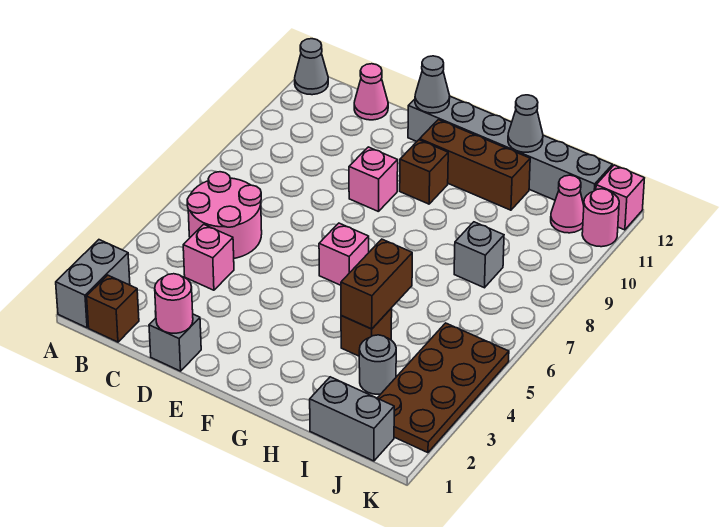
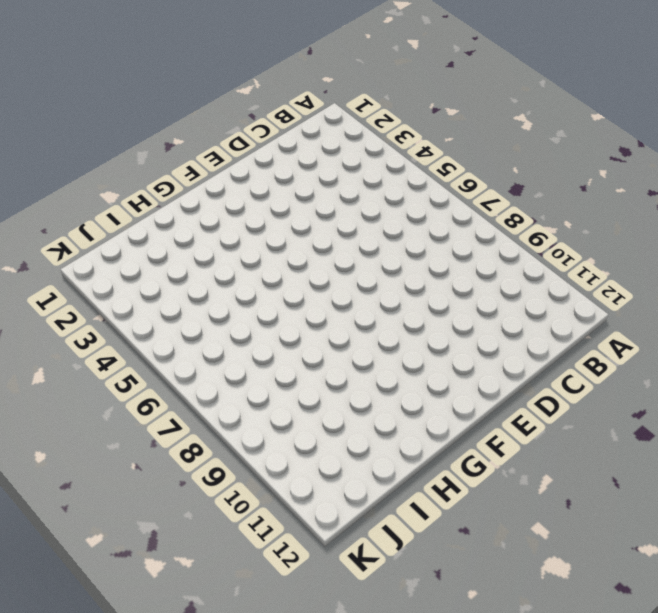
none -> grey brick A1:A2 level 1
none -> grey cone A12 level 1
none -> brown brick B1 level 1

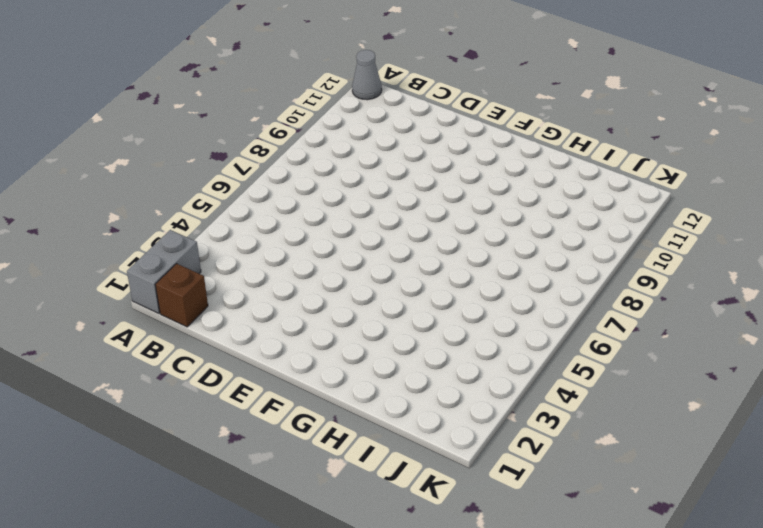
none -> pink round brick B5:C6 level 1
none -> pink brick C4 level 1
none -> pink cone C12 level 1

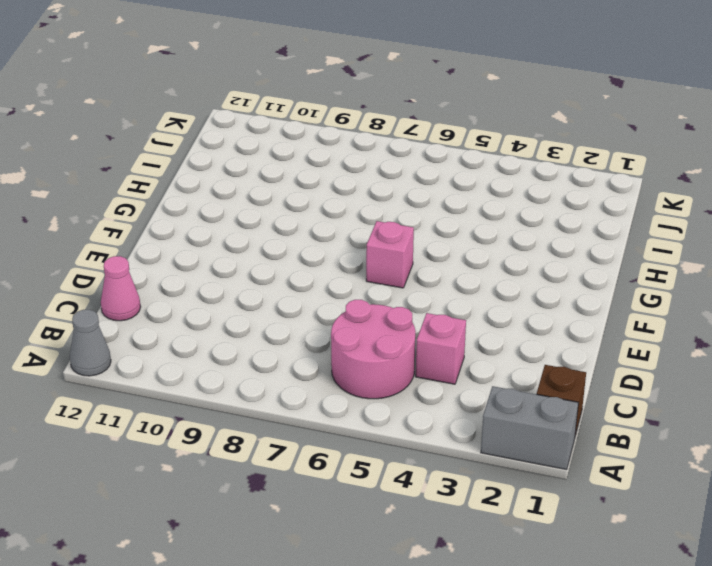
none -> grey brick D1 level 1
none -> pink brick E9 level 1
none -> grey brick E12:J12 level 1

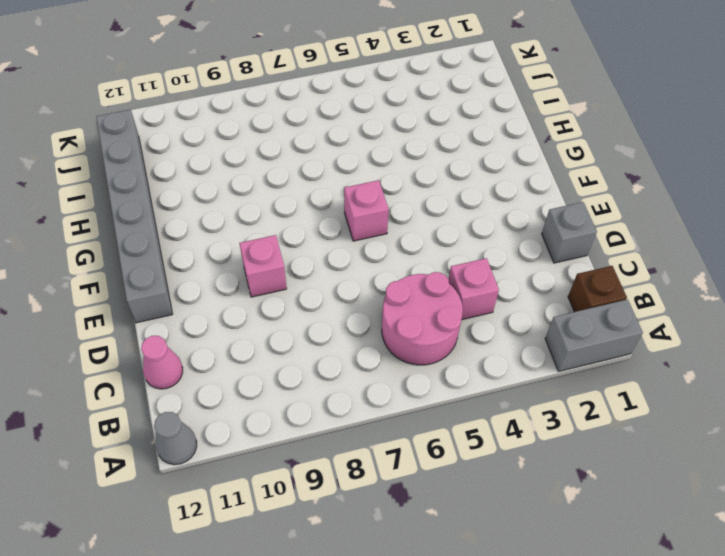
none -> brown brick F10 level 1
none -> brown brick F11:H11 level 1
none -> brown brick H4 level 1

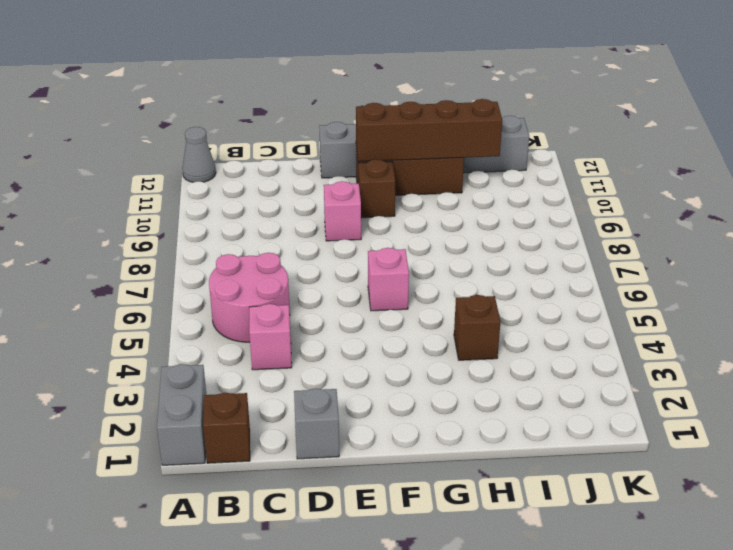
brown brick F11:I11 level 2 -> none
none -> pink cone C12 level 1
none -> grey brick I1:J1 level 1
none -> grey round brick I3 level 1

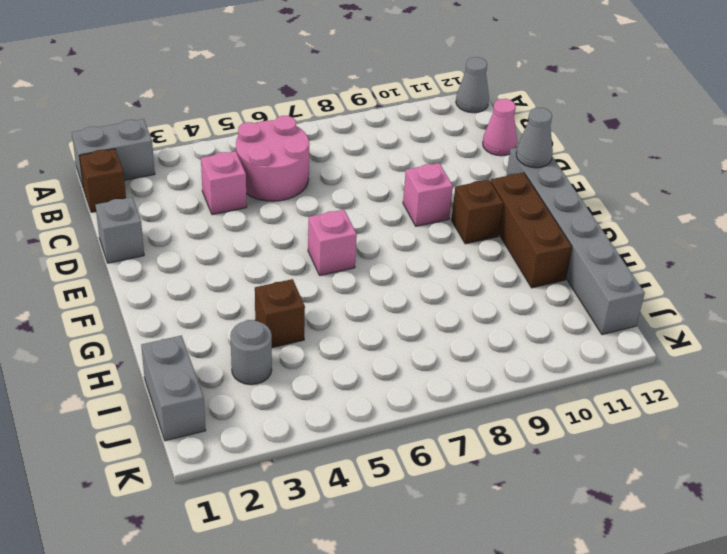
none -> grey brick I8 level 1
none -> brown plate J2:K5 level 1
none -> pink cone J11 level 1

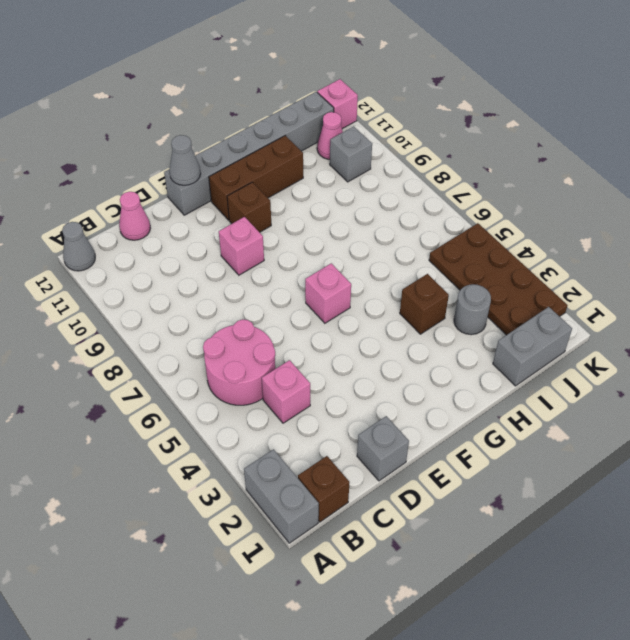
grey brick J10 level 1 -> grey brick I8 level 1
none -> pink round brick K11 level 1
none -> pink round brick D1 level 2
none -> brown brick H4:H5 level 2

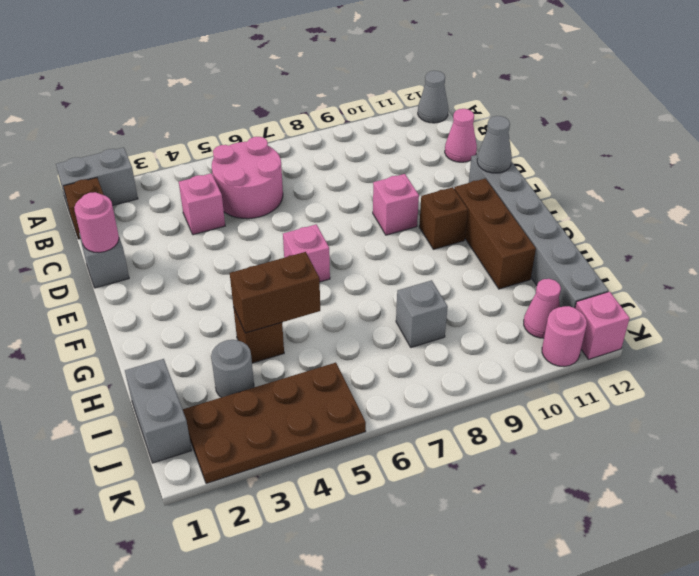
none -> grey cone H12 level 2

